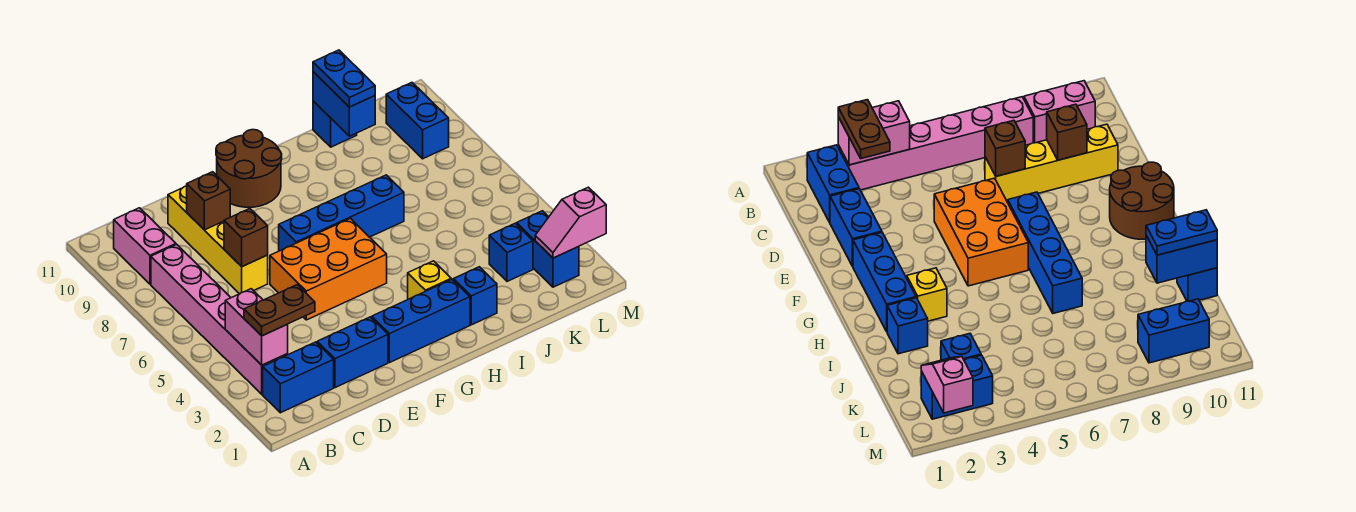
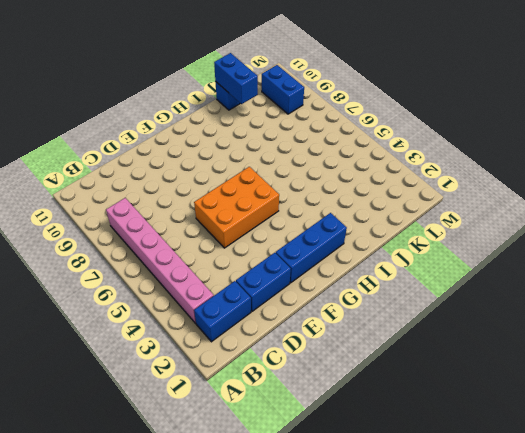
none -> pink brick B9:B10 level 1
none -> yellow brick D7:D10 level 1
none -> blue brick F7:I7 level 1

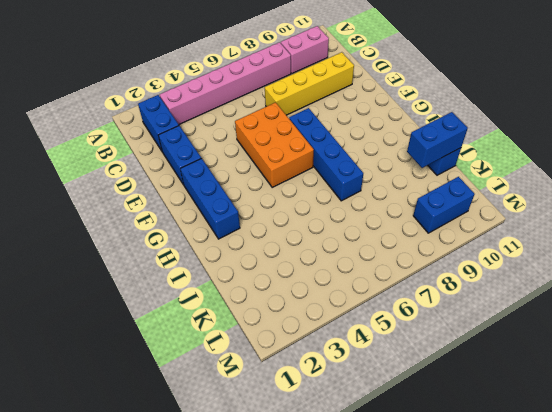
none -> brown round brick F10:G11 level 1
none -> yellow brick H3 level 1
none -> blue brick I2 level 1

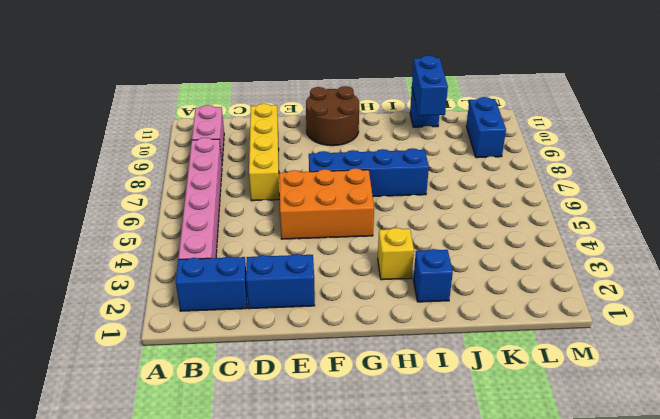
none -> blue brick F2:H2 level 1
none -> blue brick K3 level 1
none -> blue brick L2:L3 level 1

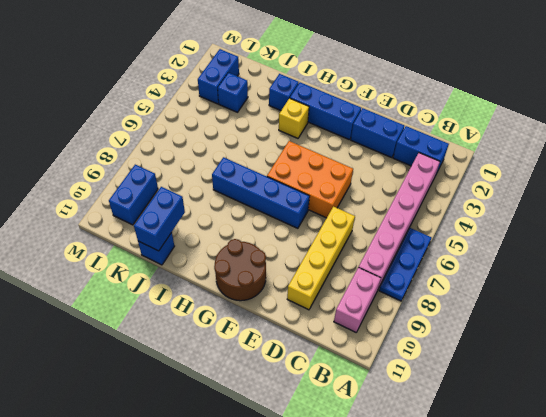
blue plate A6:A8 level 1 -> none
none -> pink brick B3:B4 level 2
none -> brown brick D7 level 2
none -> brown brick D9 level 2

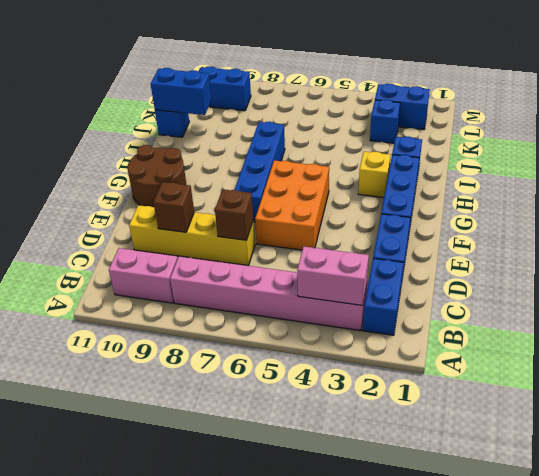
none -> pink slope L2:M2 level 2 top M
none -> brown plate B3:C3 level 3
none -> blue plate J10:J11 level 3

